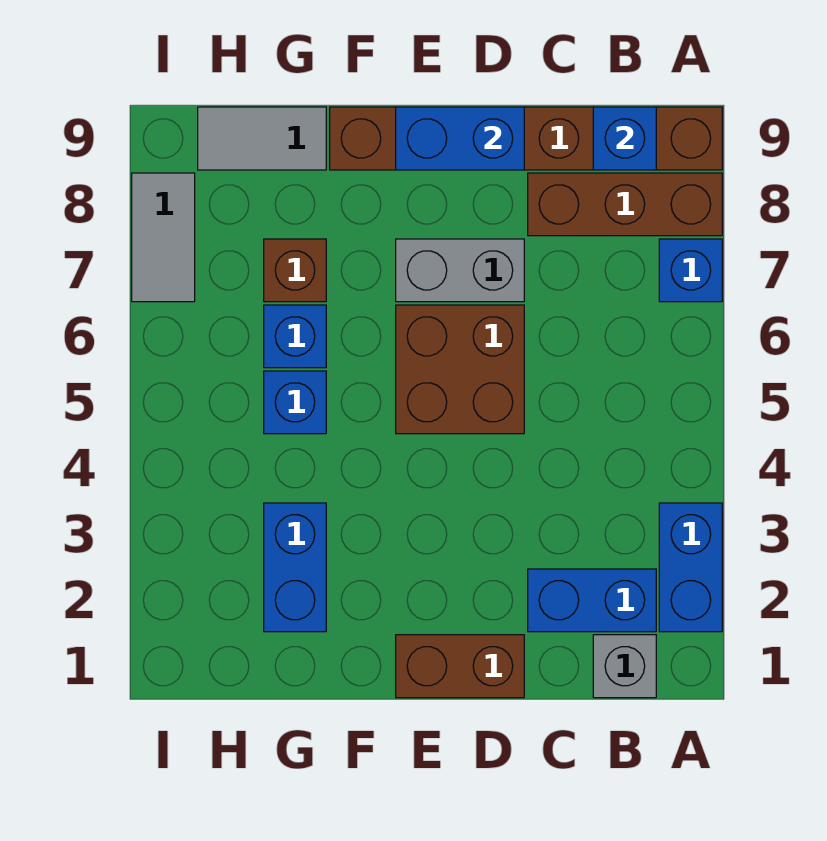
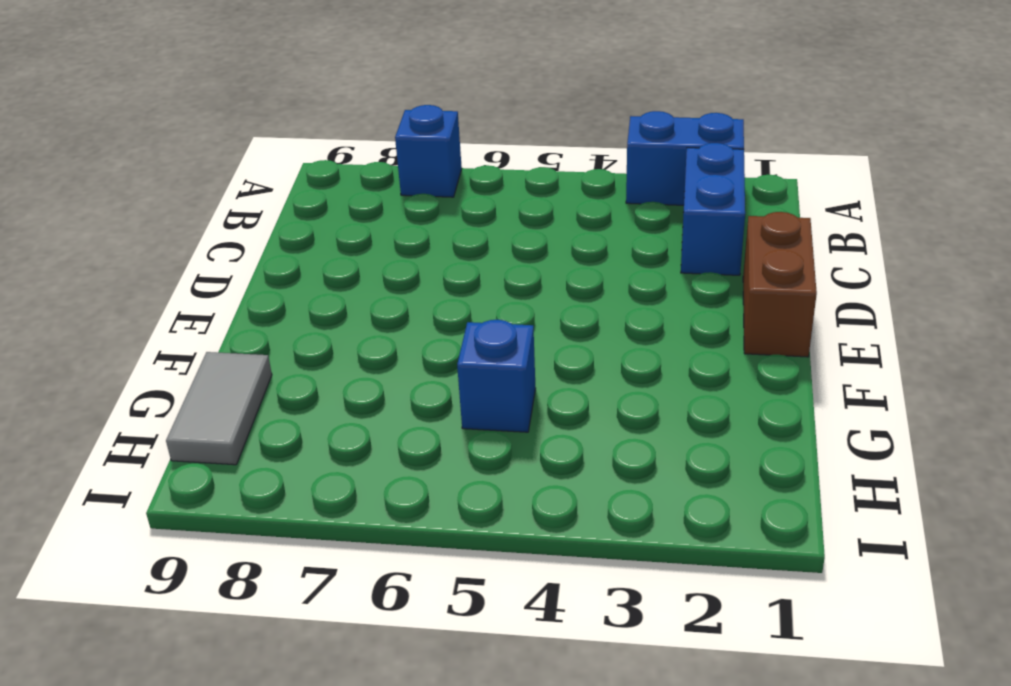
none -> brown brick A8:C8 level 1
none -> brown brick A9:F9 level 1
none -> grey brick B1 level 1

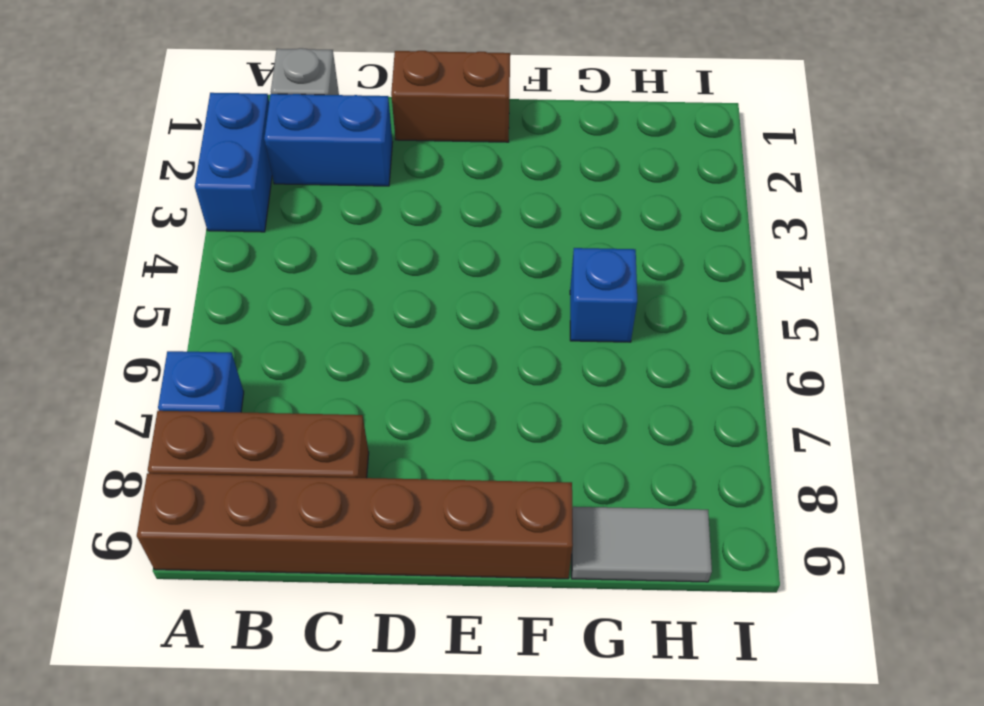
none -> brown brick D5:E6 level 1
none -> grey brick D7:E7 level 1
none -> blue brick G2:G3 level 1

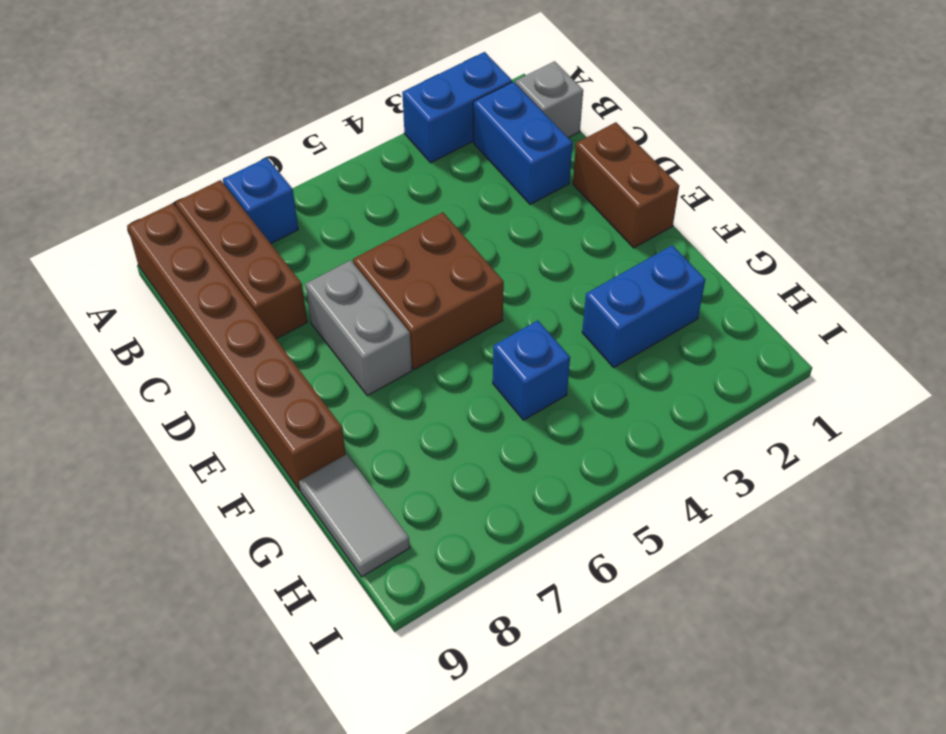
none -> blue brick G6 level 1
none -> brown brick G7 level 1
none -> grey tile I7:I8 level 1

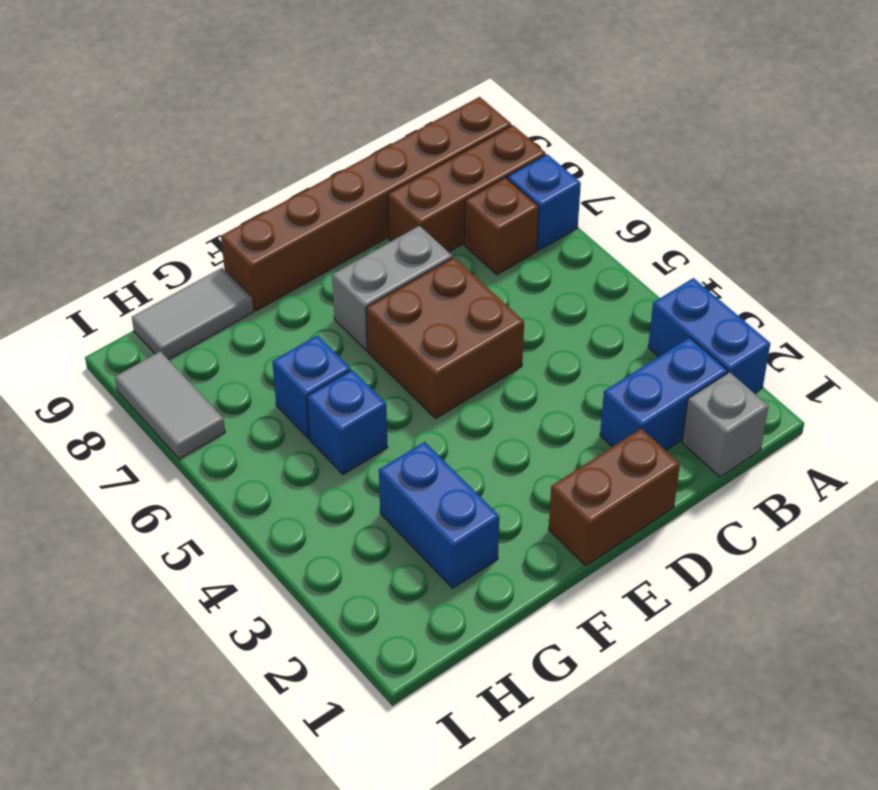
brown brick B7 level 1 -> brown brick G7 level 1
none -> blue brick B9 level 2
none -> blue brick D9:E9 level 2

